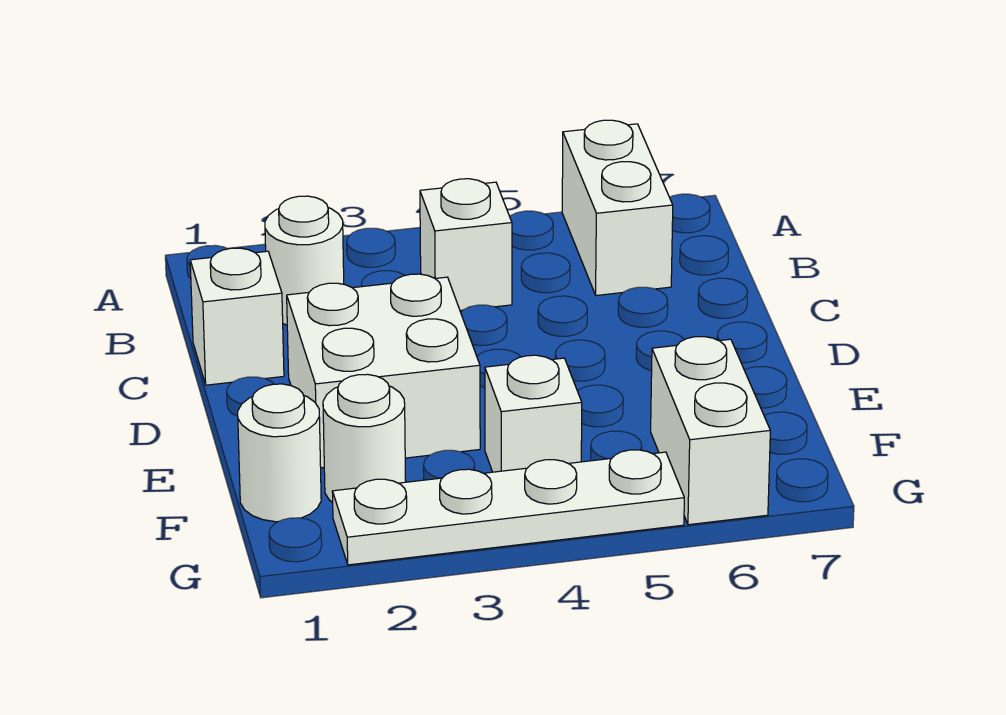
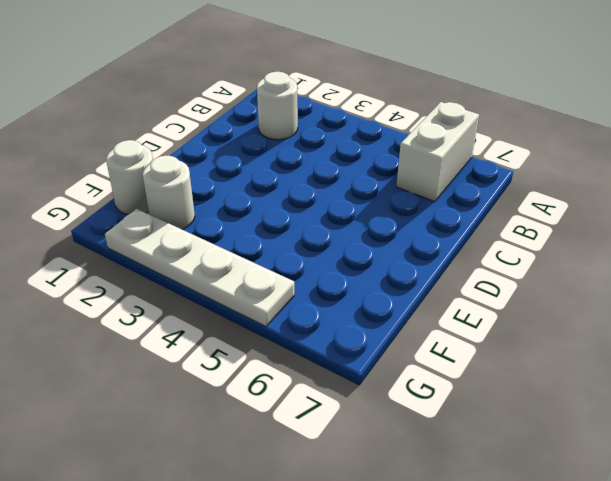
none -> white brick B4 level 1
none -> white brick C1 level 1

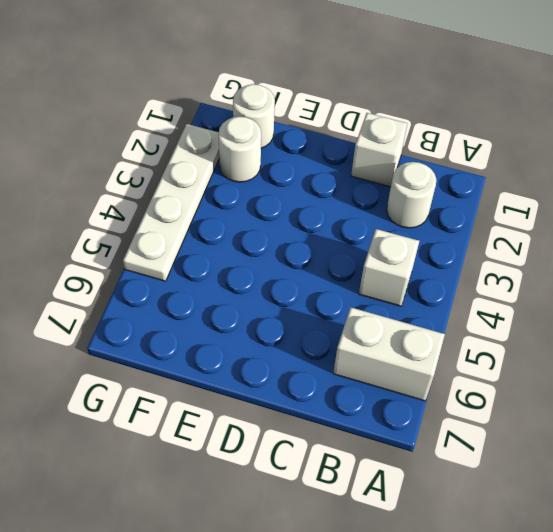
none -> white brick D2:E3 level 1
none -> white brick F4 level 1

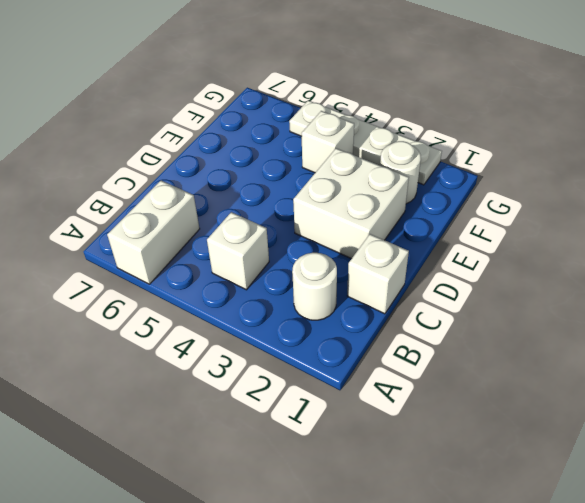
none -> white round brick F1 level 1
none -> white brick F6:G6 level 1

